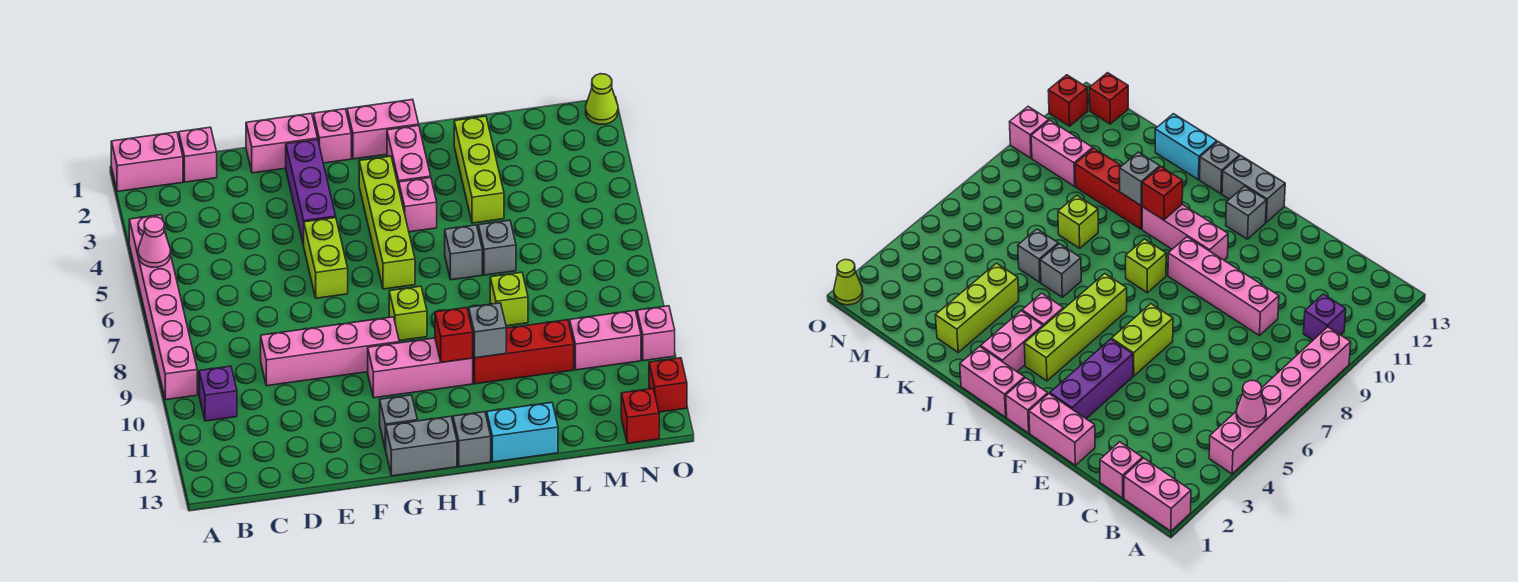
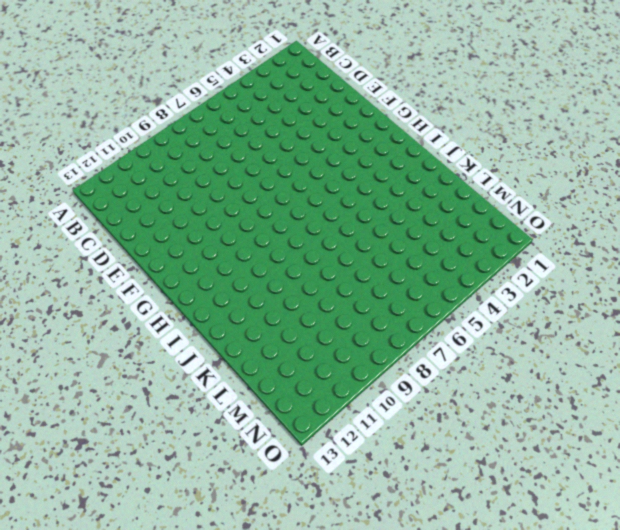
none -> pink brick A1:B1 level 1
none -> pink brick A4:A9 level 1
none -> purple brick B10 level 1
none -> pink brick C1 level 1

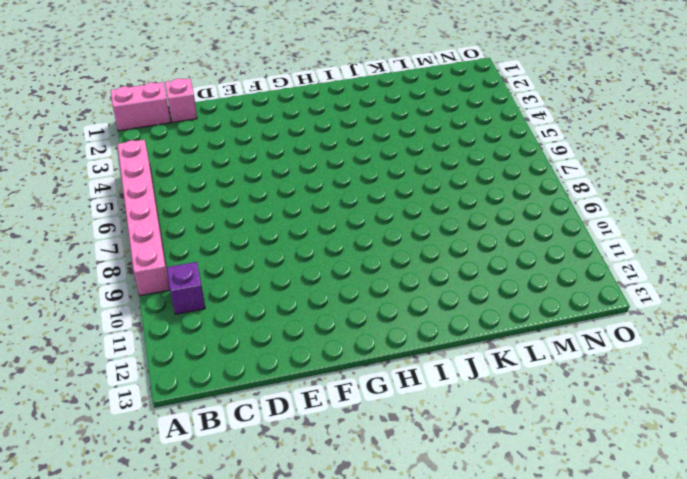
none -> pink brick D9:G9 level 1
none -> pink brick E1:F1 level 1
none -> purple brick F2:F4 level 1
none -> lime brick F5:F6 level 1

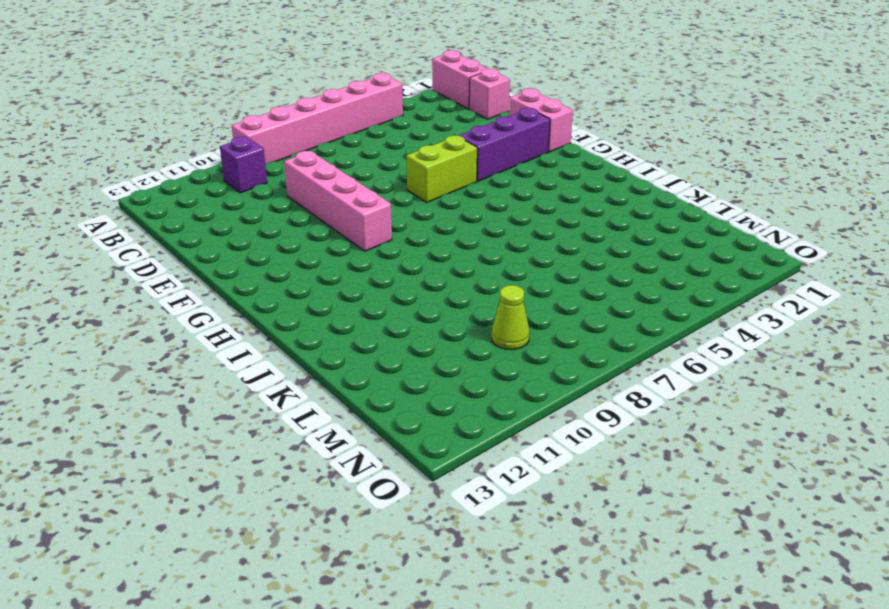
lime cone M9 level 1 -> lime cone O1 level 1
none -> pink brick G1 level 1
none -> pink brick G10:I10 level 1
none -> grey brick G12 level 1
none -> grey brick G13:H13 level 1

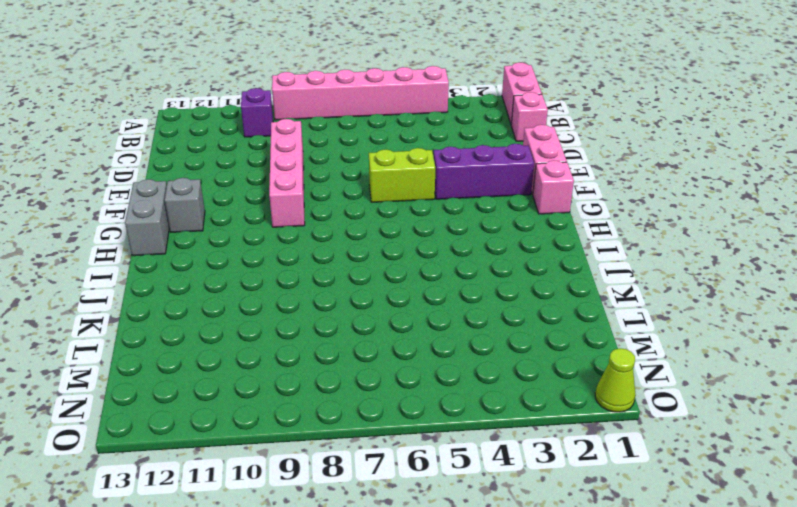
none -> pink brick G10:I10 level 1
none -> pink brick H1:I1 level 1
none -> lime brick H3:H6 level 1
none -> lime brick H8 level 1

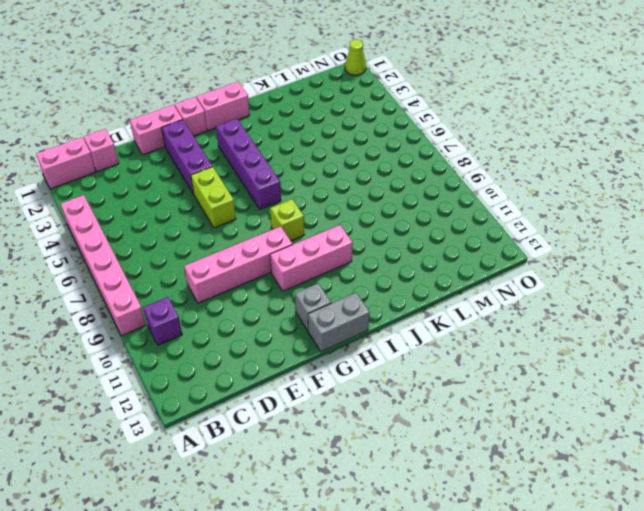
purple brick H3:H6 level 1 -> lime brick H3:H6 level 1
none -> pink brick I2:I3 level 1
none -> pink brick I4 level 1
none -> grey brick I13 level 1
none -> grey brick J6 level 1

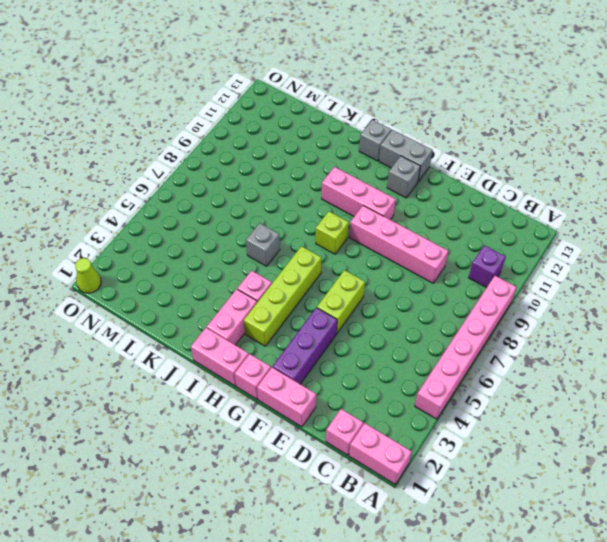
none -> red brick J10:L10 level 1
none -> cyan brick J13:K13 level 1
none -> lime brick K2:K4 level 1
none -> grey brick K6 level 1

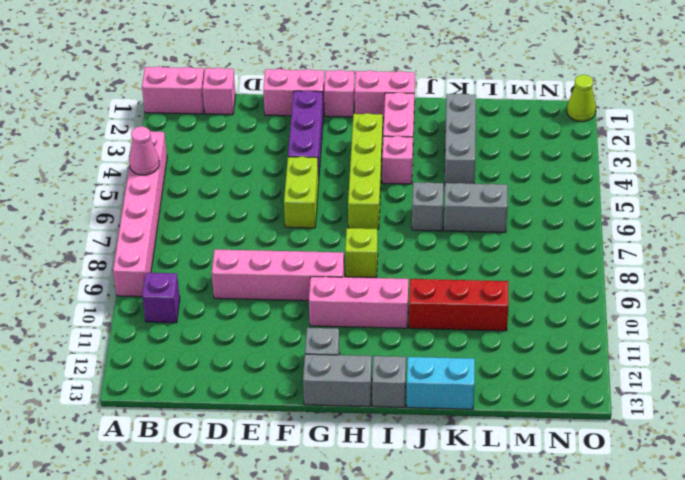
grey brick K2:K4 level 1 -> lime brick K2:K4 level 1
grey brick K6:L6 level 1 -> grey brick K6 level 1
none -> lime brick K8 level 1
none -> pink brick M10:N10 level 1
none -> red brick N13 level 1
none -> pink brick O10 level 1

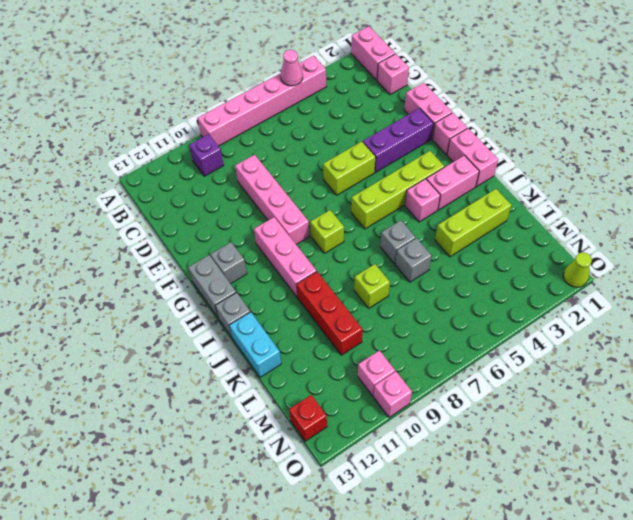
pink brick N10 level 1 -> pink brick M10:N10 level 1
none -> red brick O12 level 1
none -> red brick I10 level 2
none -> grey brick J10 level 2

